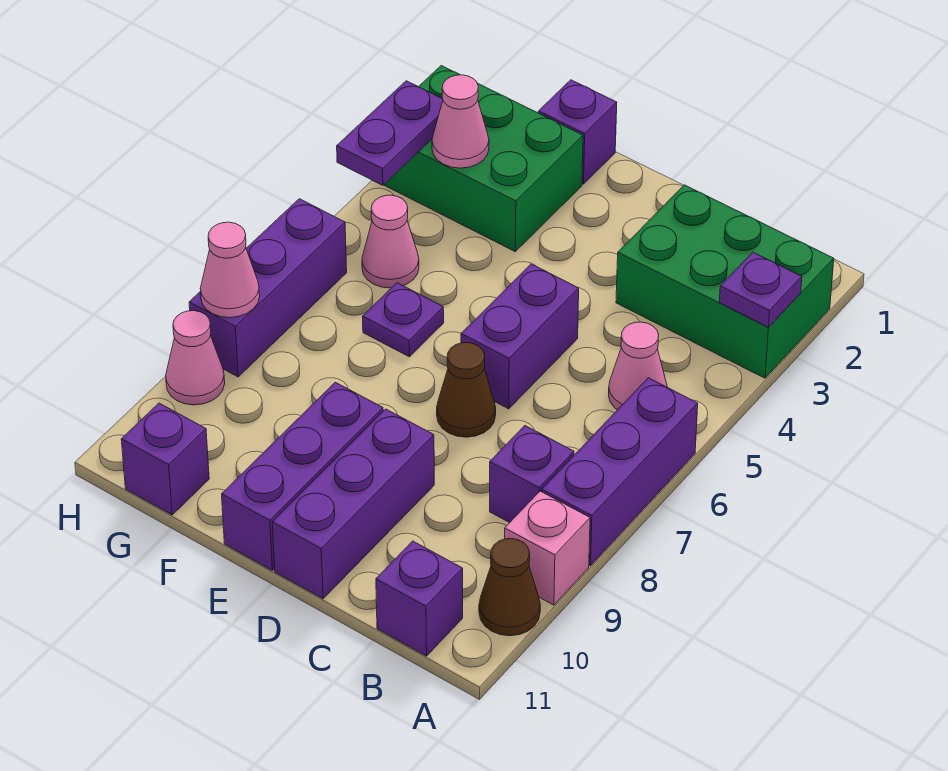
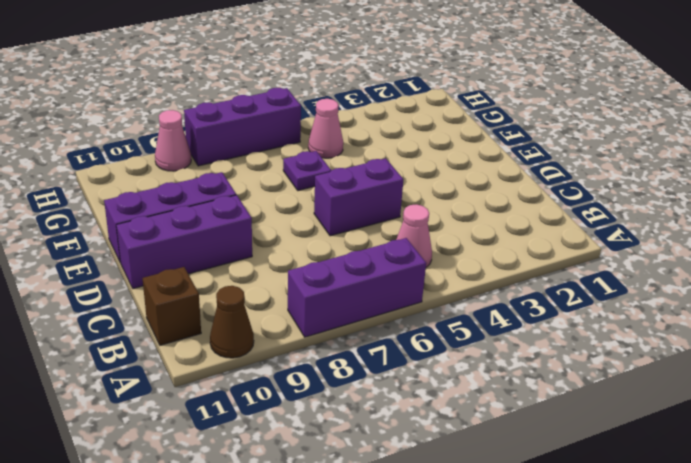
brown brick B11 level 1 -> purple brick B11 level 1
none -> green brick A2:C3 level 1
none -> pink brick A9 level 1
none -> purple brick B8 level 1

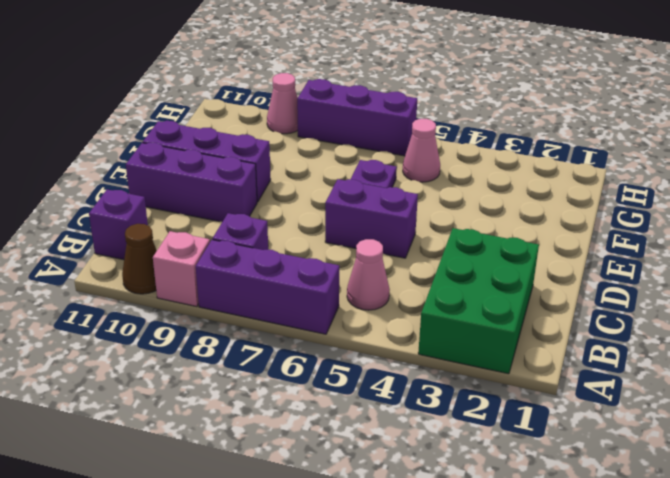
none -> brown cone D7 level 1
none -> purple brick F1 level 1
none -> green brick F2:H3 level 1

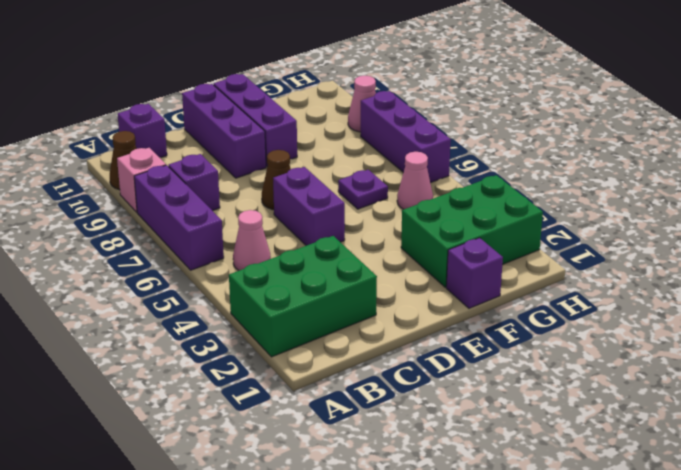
none -> purple brick G11 level 1
none -> purple plate A3 level 2
none -> pink cone G3 level 2

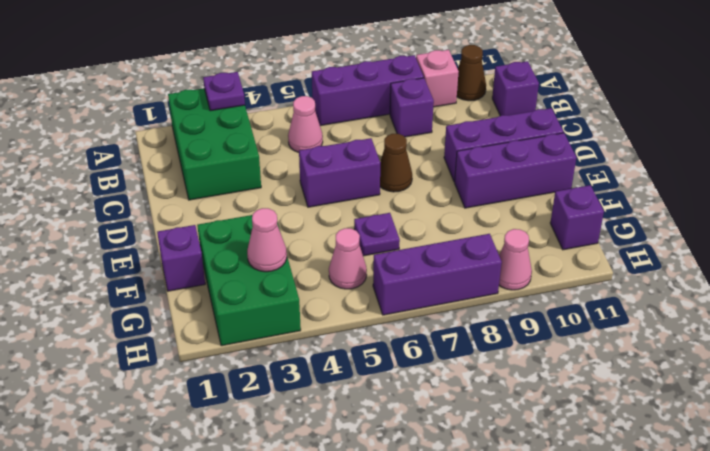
none -> purple plate H3:H4 level 2
none -> pink cone H8 level 2

